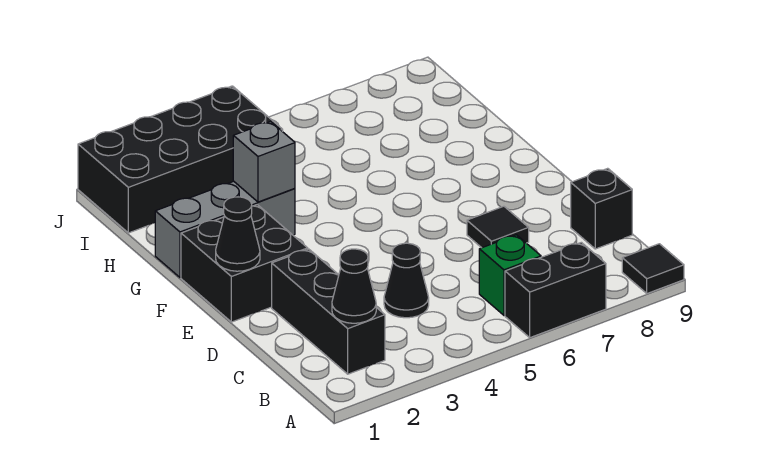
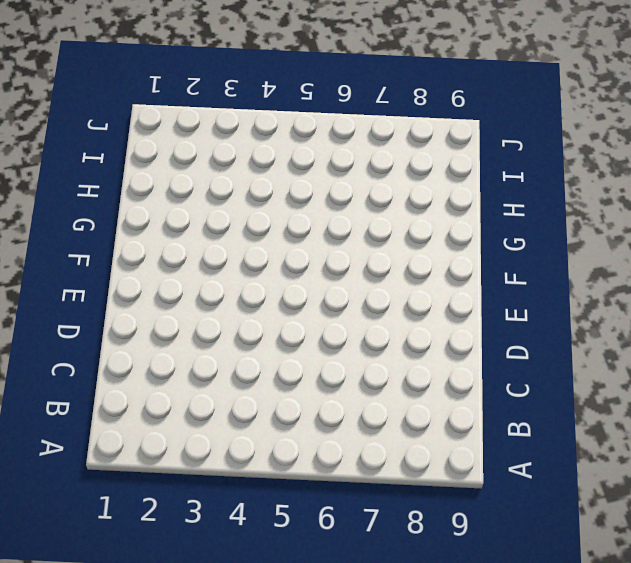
none -> black brick A6:A7 level 1
none -> black tile A9 level 1
none -> black brick B2:D2 level 1

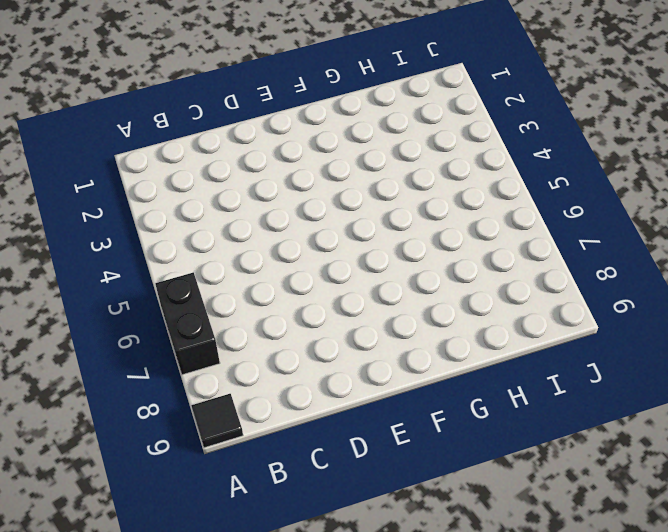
none -> black brick B2:D2 level 1
none -> green brick B6 level 1
none -> black cone C4 level 1

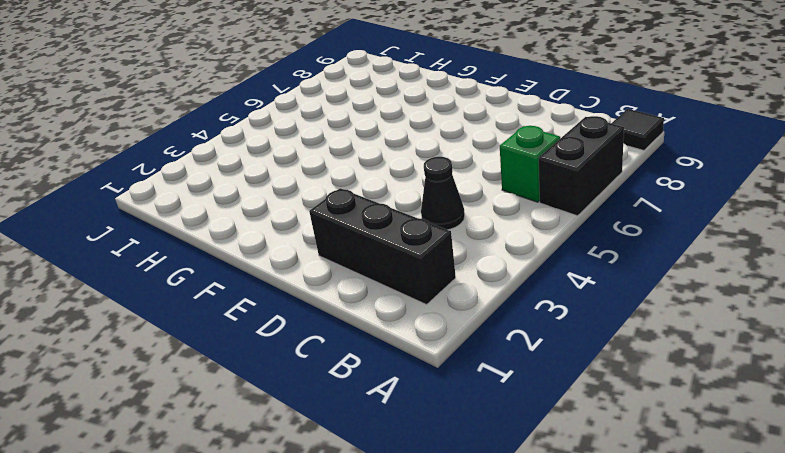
none -> black brick C9 level 1
none -> black tile D7 level 1
none -> black brick E1:F2 level 1

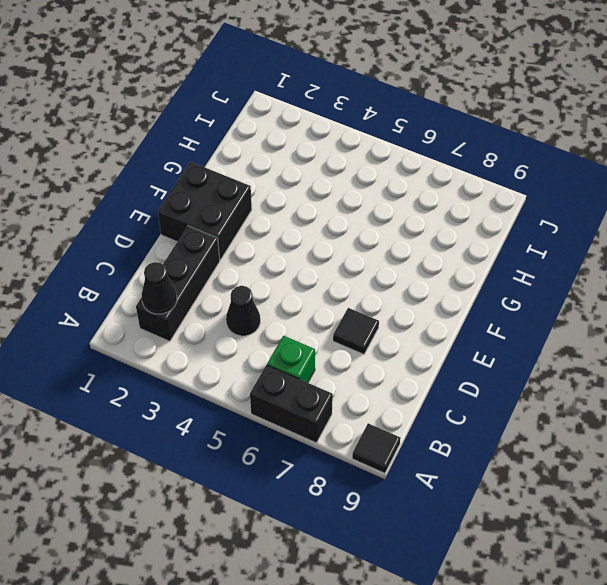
none -> black brick C9 level 1
none -> grey brick G1:G3 level 1
none -> black brick I1:J4 level 1

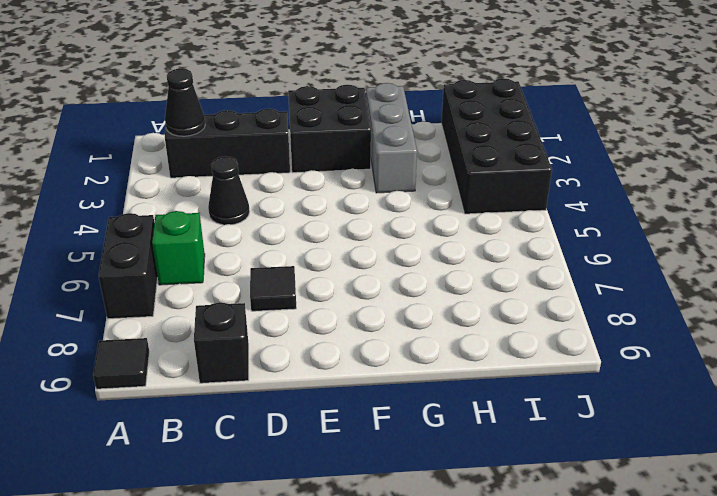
none -> black cone E1 level 2
none -> grey brick G3 level 2

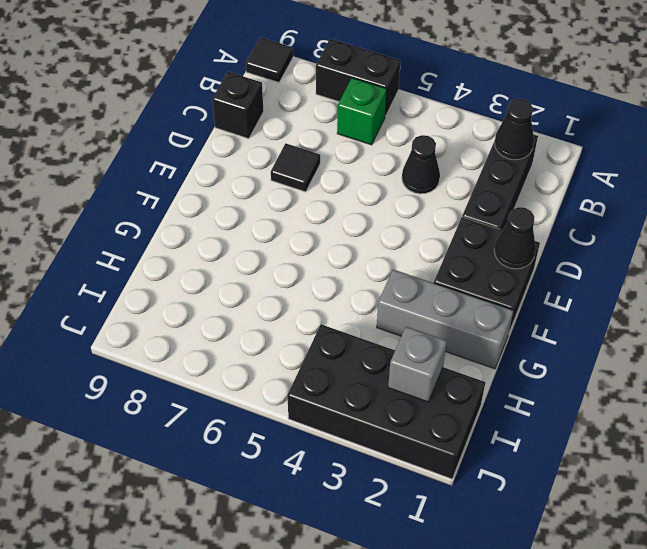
grey brick I2 level 2 -> grey brick G3 level 2

